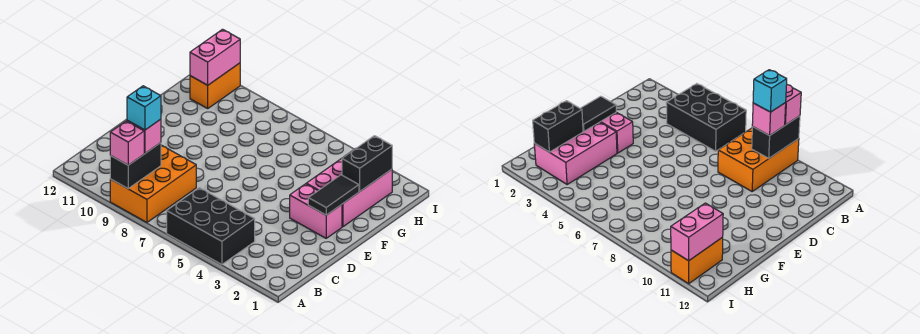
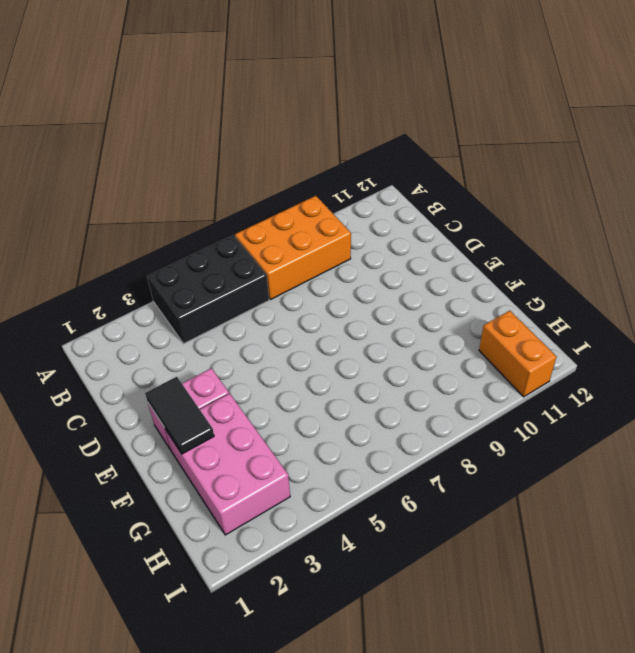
orange brick A7:B9 level 1 -> orange brick A8:C9 level 1
none -> black brick A9:B9 level 2
none -> black brick G2:H2 level 2
none -> pink brick H11:I11 level 2

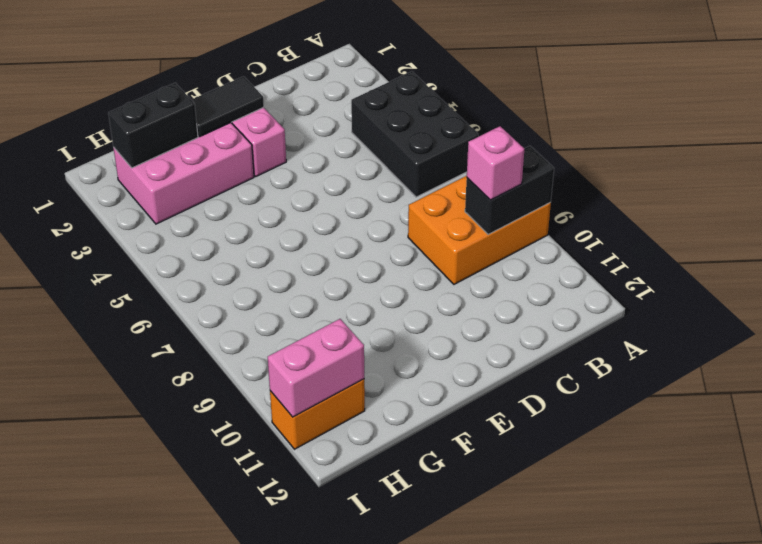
none -> pink brick A9 level 3
none -> cyan brick B9 level 4

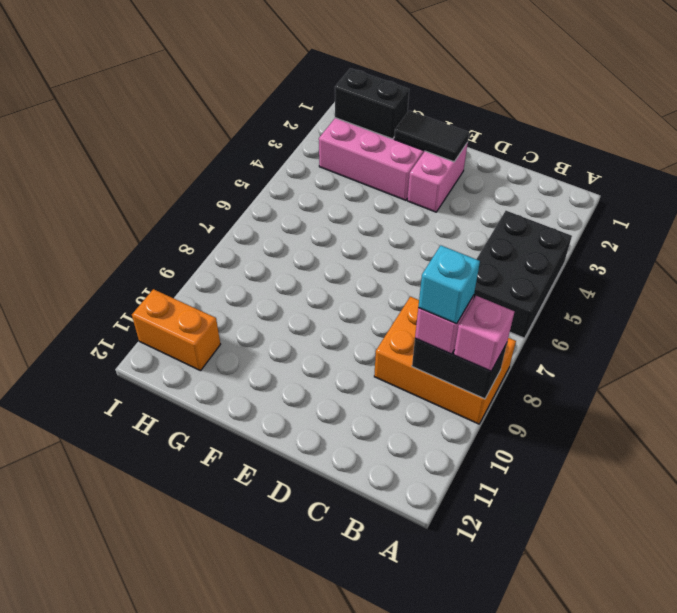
none -> pink brick H11:I11 level 2

